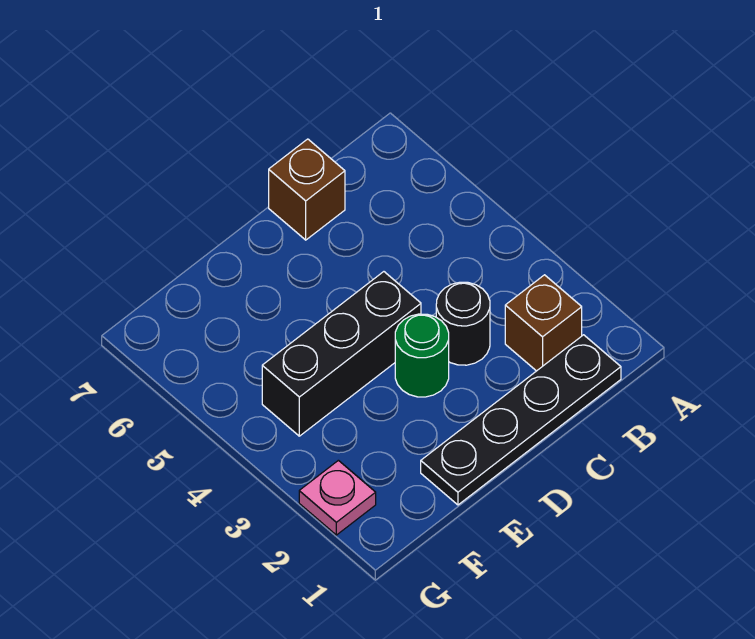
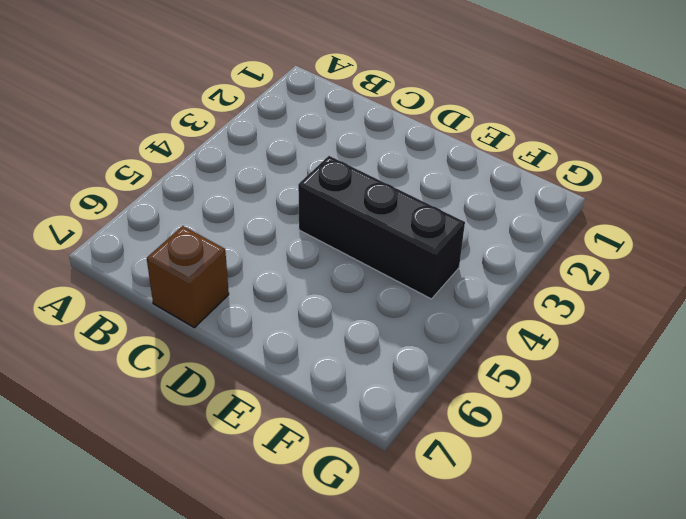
none -> black plate B1:E1 level 1
none -> brown brick B2 level 1

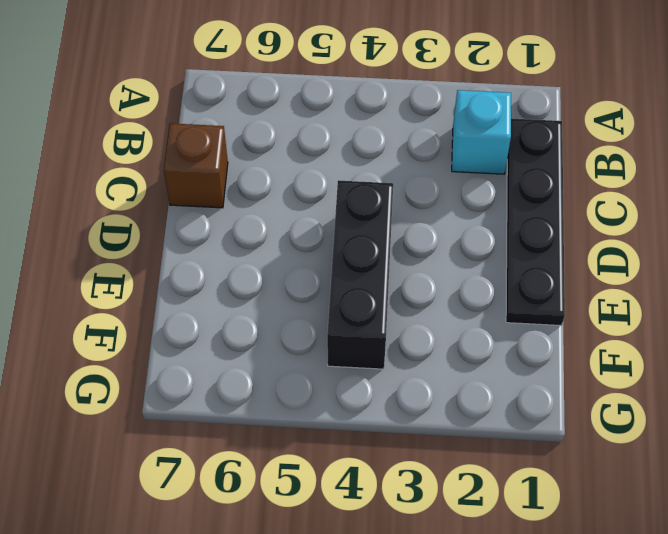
cyan brick B2 level 1 -> brown brick B2 level 1
none -> black round brick C3 level 1
none -> green round brick D3 level 1

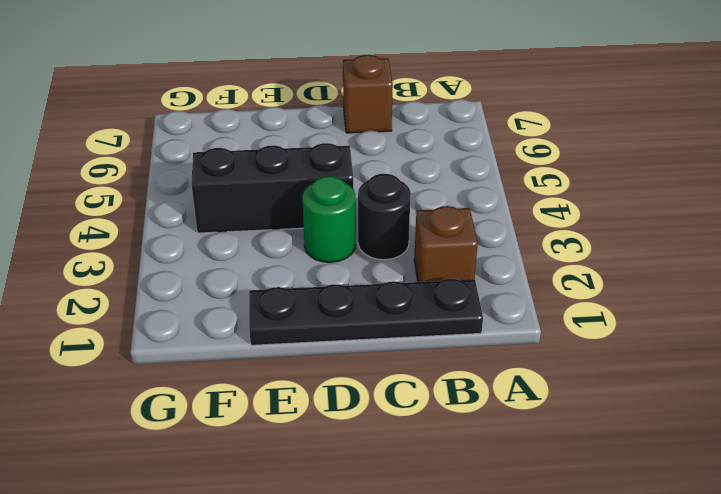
none -> pink plate G2 level 1

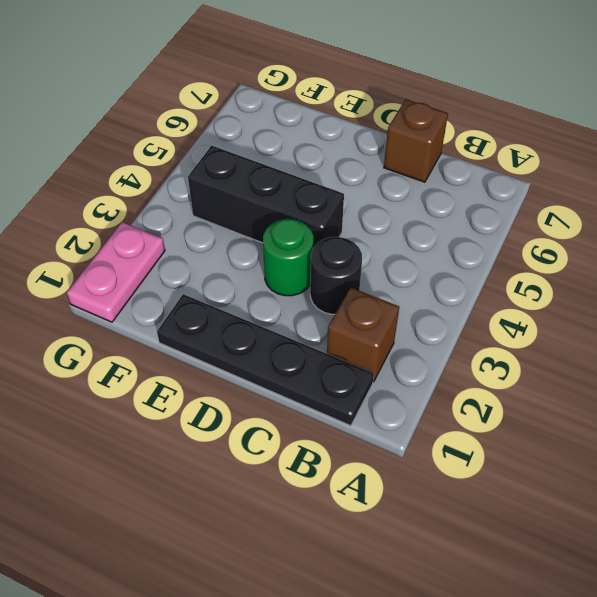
pink plate G1:G2 level 1 -> pink plate G2 level 1

